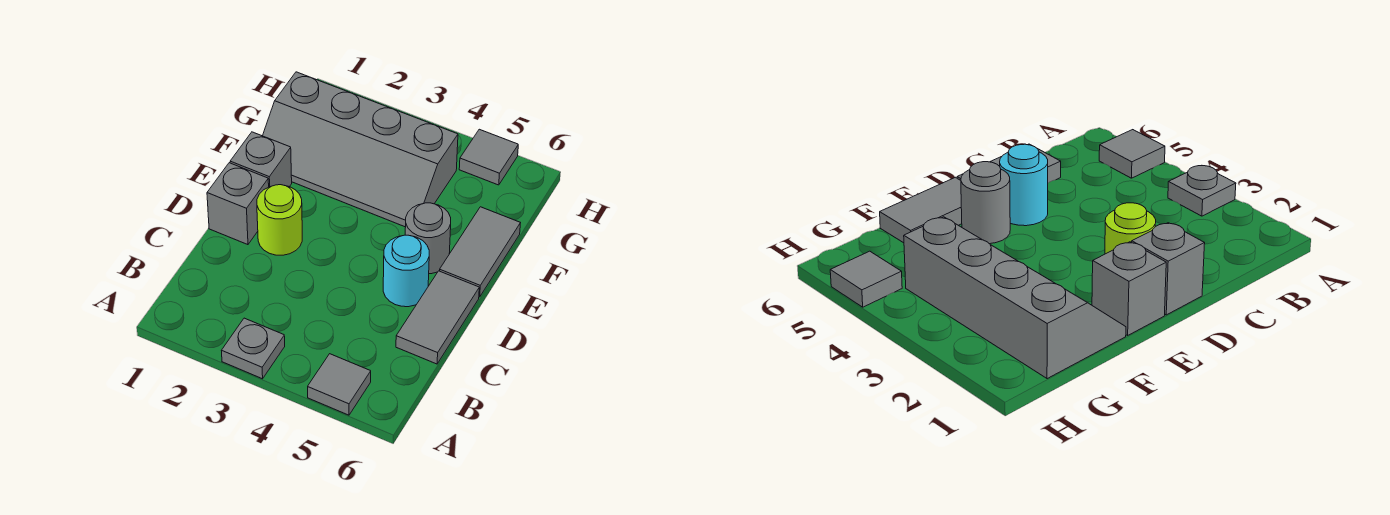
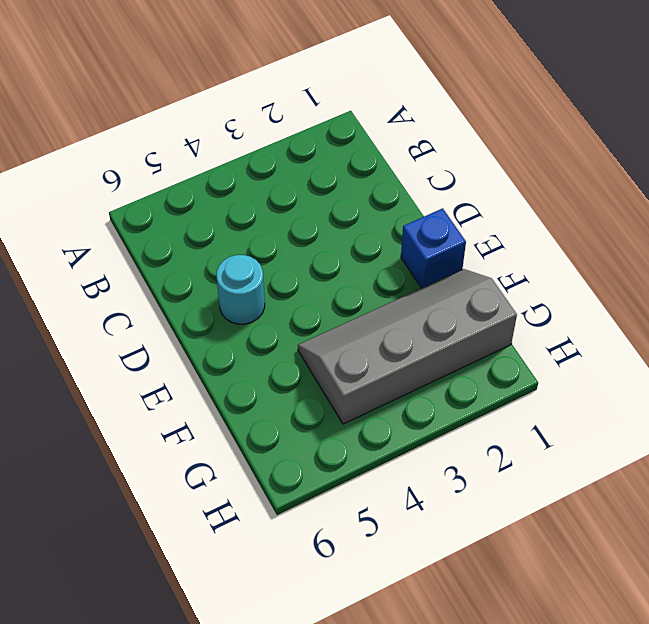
blue brick E1 level 1 -> grey brick E1 level 1
none -> grey plate A3 level 1
none -> grey tile A5 level 1

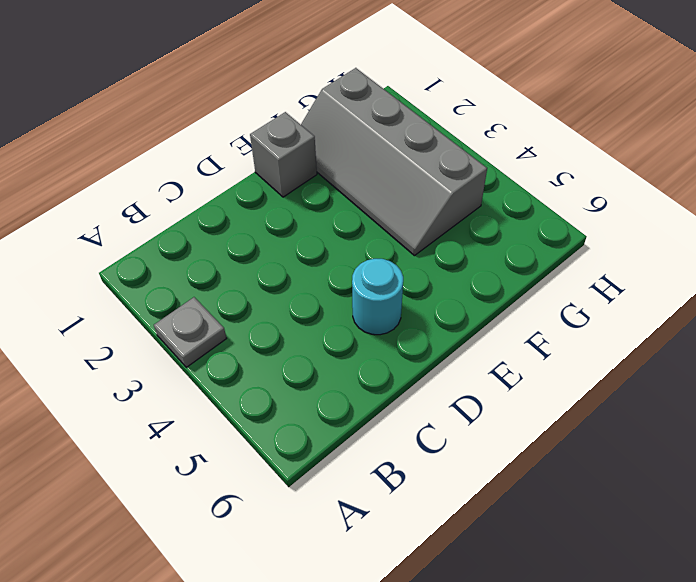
none -> grey tile A5 level 1
none -> grey tile C6:D6 level 1

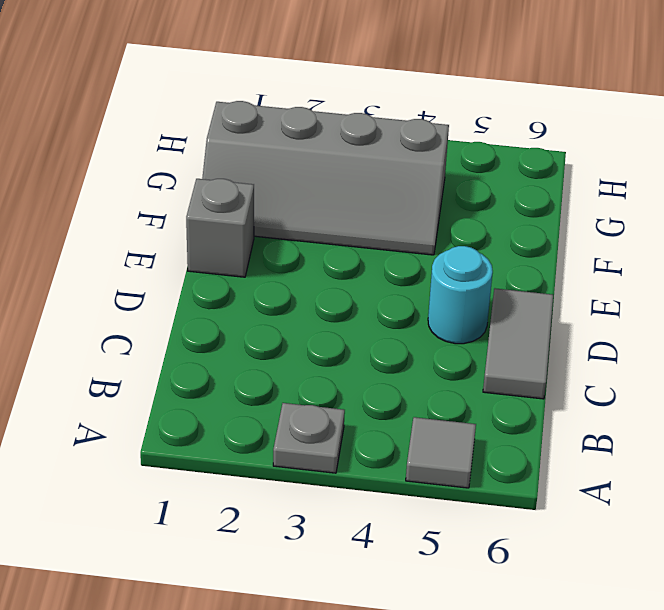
none -> grey brick D1 level 1
none -> lime round brick D2 level 1

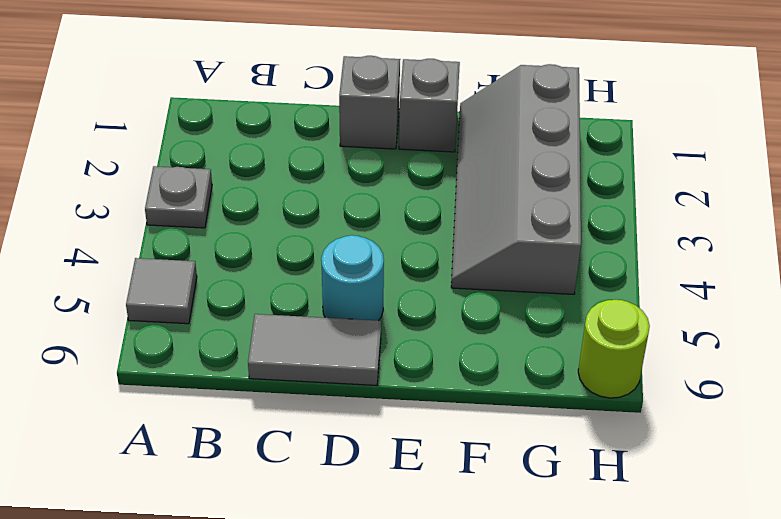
lime round brick H6 level 1 -> lime round brick D2 level 1
none -> grey round brick E5 level 1
none -> grey tile E6:F6 level 1

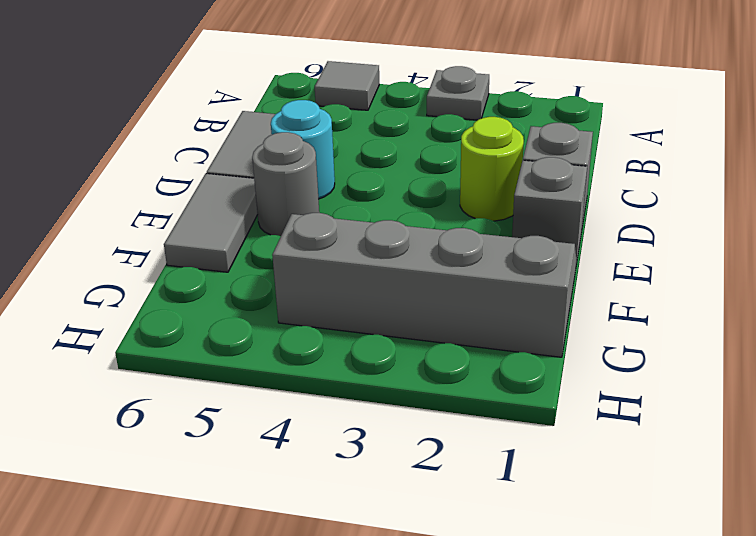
none -> grey tile H5 level 1

